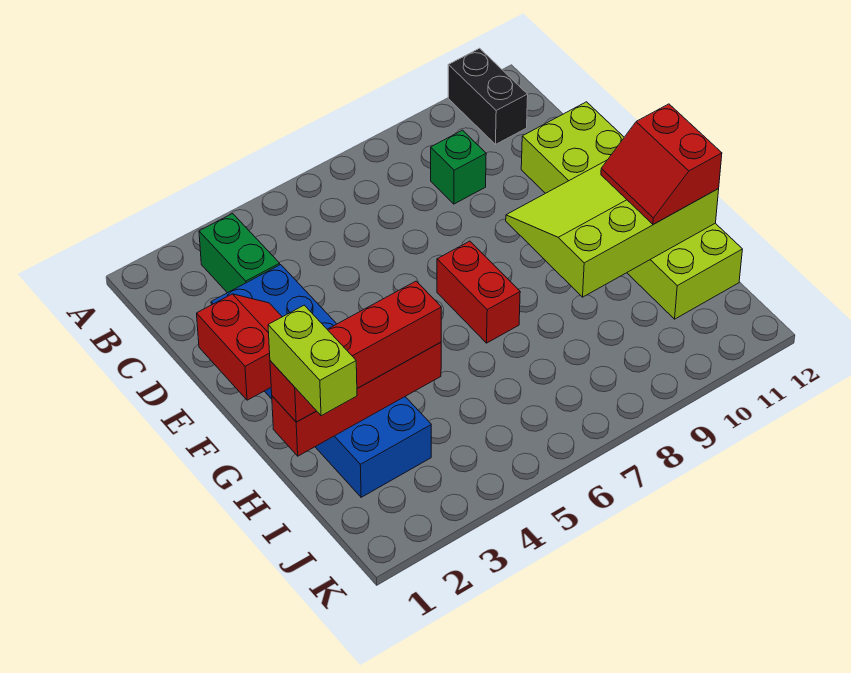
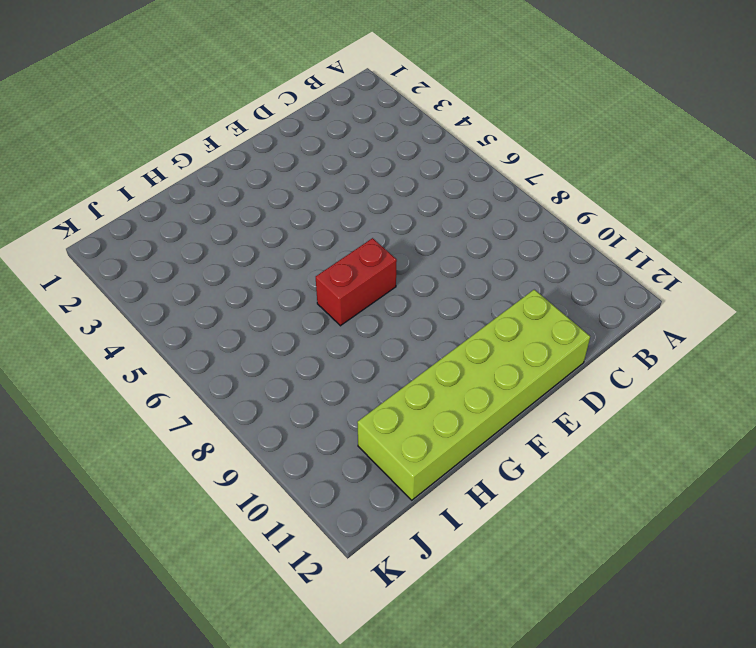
none -> black brick A11:B11 level 1
none -> green brick B3:C3 level 1
none -> green brick C9 level 1

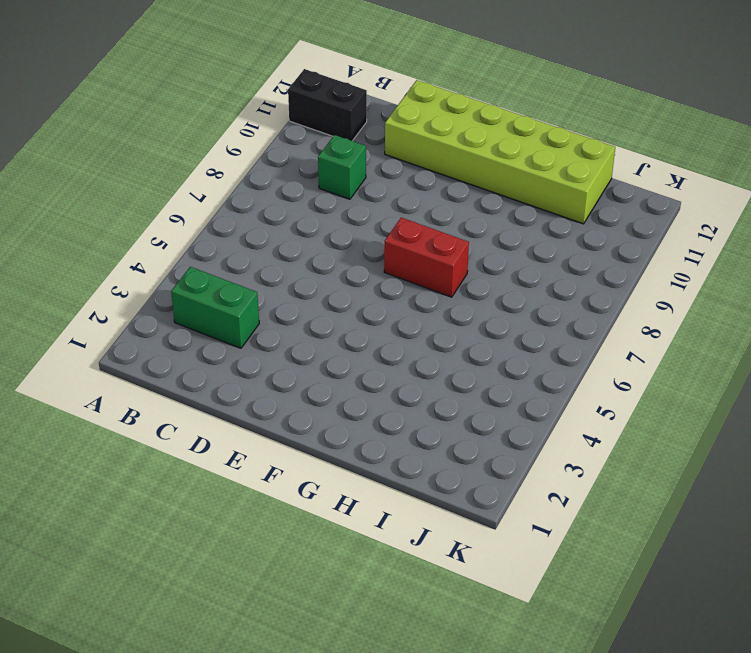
none -> blue brick D2:I3 level 1
none -> red slope E1:F2 level 2 top 1
none -> lime slope F9:H12 level 2 top H

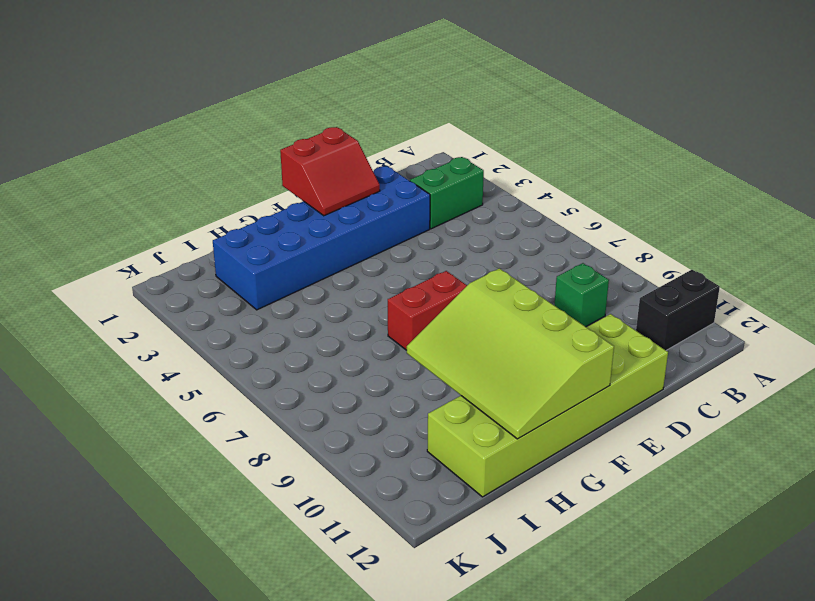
lime slope F9:H12 level 2 top F -> lime slope F9:H12 level 2 top H
none -> red brick H1:H4 level 2
none -> red slope G11:H12 level 3 top 12
none -> red brick H1:H4 level 3

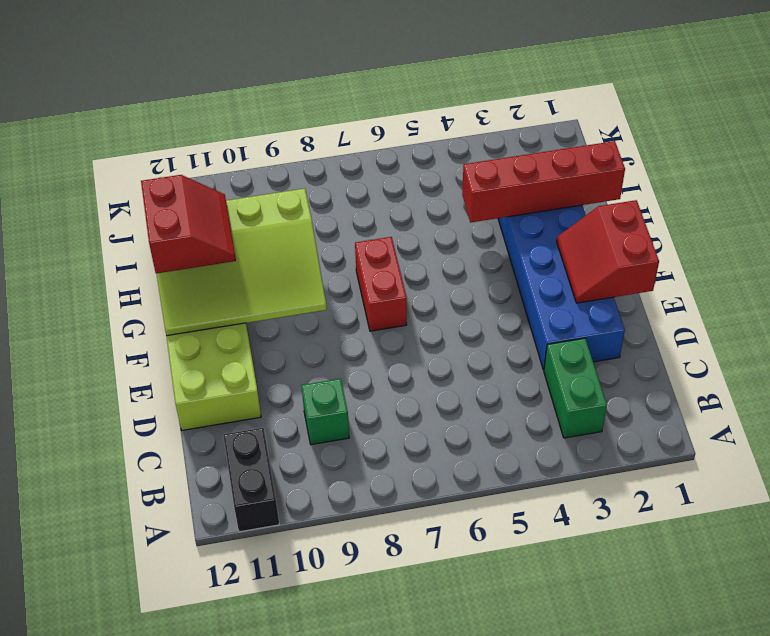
none -> red brick H1:H4 level 3
none -> lime brick H1:I1 level 4

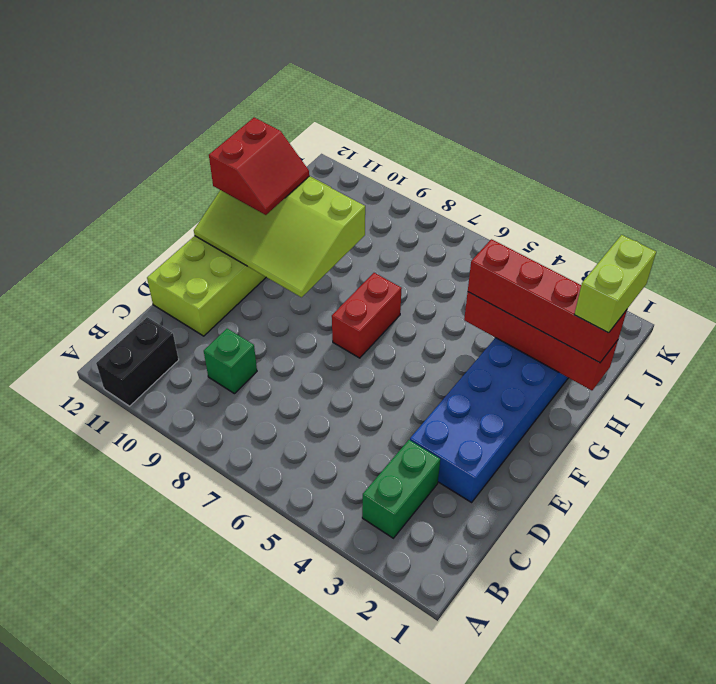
none -> red slope E1:F2 level 2 top 1

